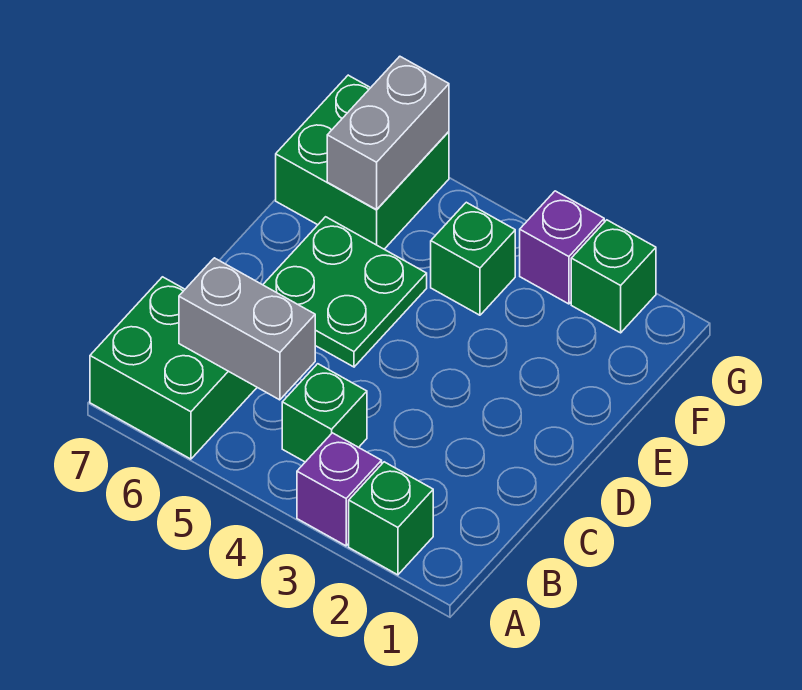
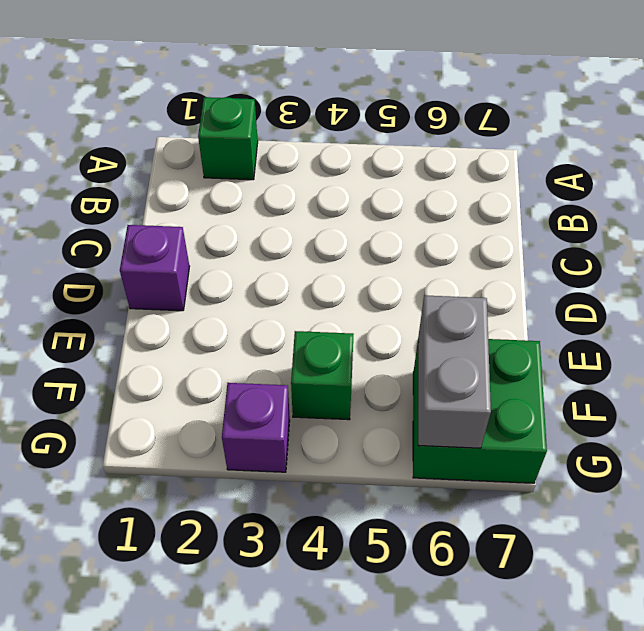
purple brick D1 level 1 -> purple brick A3 level 1
none -> green brick A6:B7 level 1
none -> green brick B4 level 1

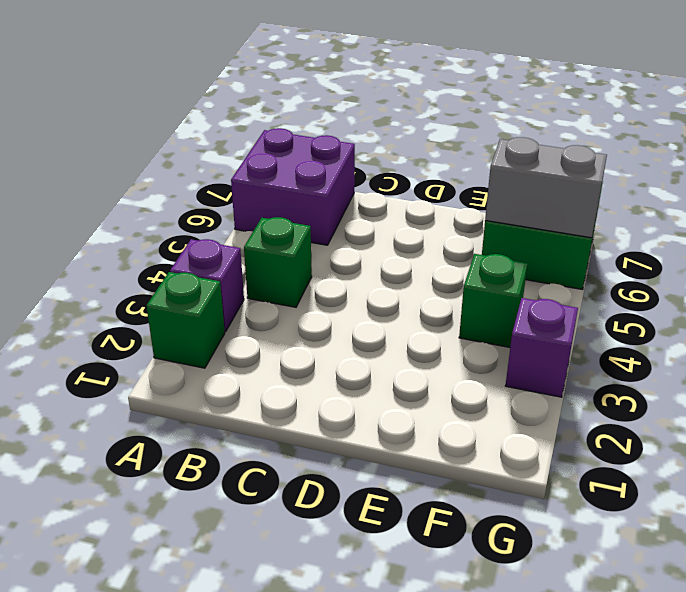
purple brick A6:B7 level 1 -> green brick A6:B7 level 1
none -> green plate D5:E6 level 1
none -> green brick G2 level 1

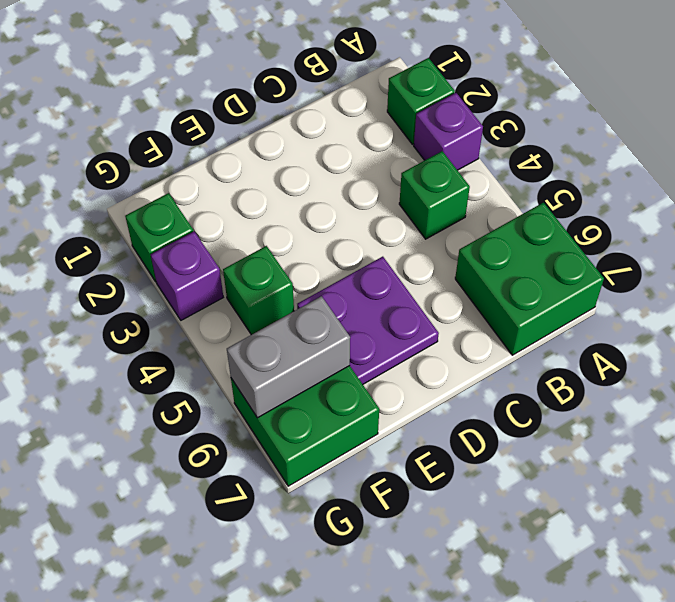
purple plate D5:E6 level 1 -> green plate D5:E6 level 1
none -> grey brick B5:B6 level 2

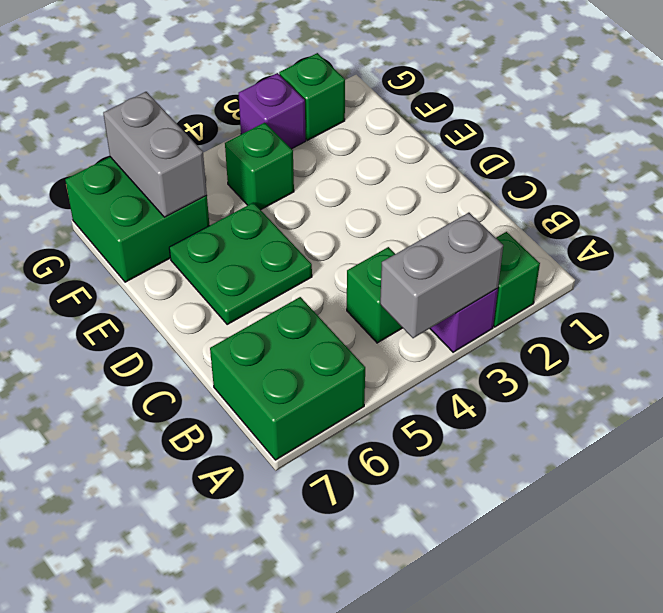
grey brick A3:A4 level 2 -> grey brick B5:B6 level 2

